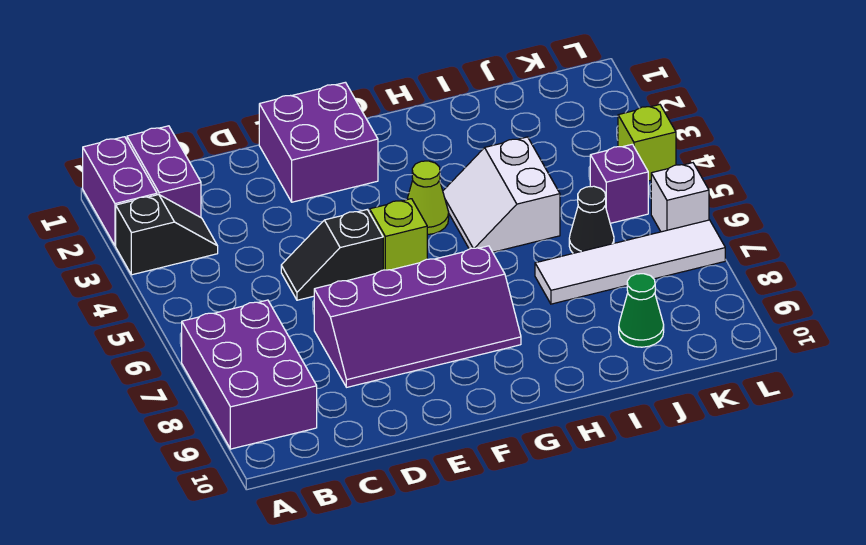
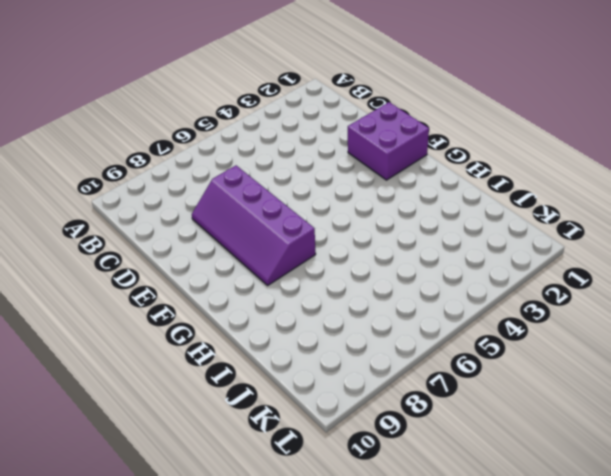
none -> purple brick A1:A2 level 1
none -> black slope A3:B3 level 1 top A
none -> purple brick A7:B9 level 1

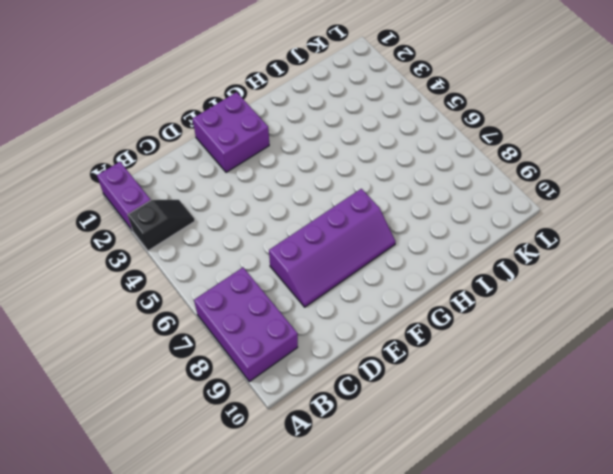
none -> purple brick B1:B2 level 1
none -> black slope D5:E5 level 1 top E
none -> lime brick F5 level 1

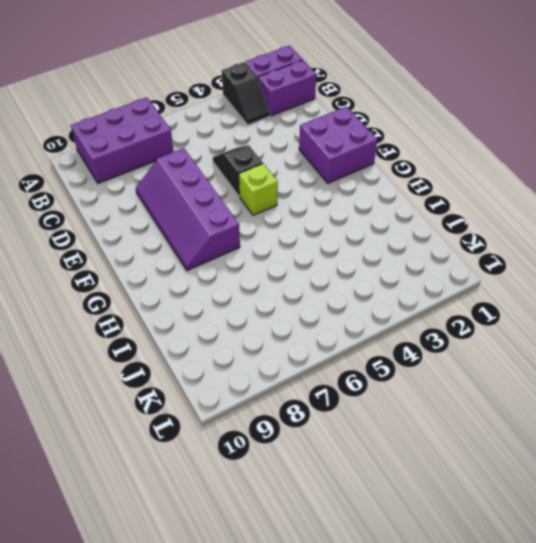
none -> lime cone G4 level 1
none -> white slope H4:I5 level 1 top I
none -> white tile I7:L7 level 1

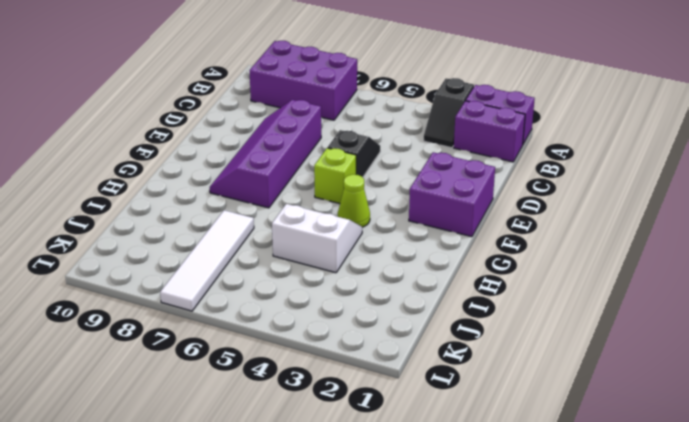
none -> black cone J6 level 1
none -> green cone J9 level 1
none -> purple brick K5 level 1

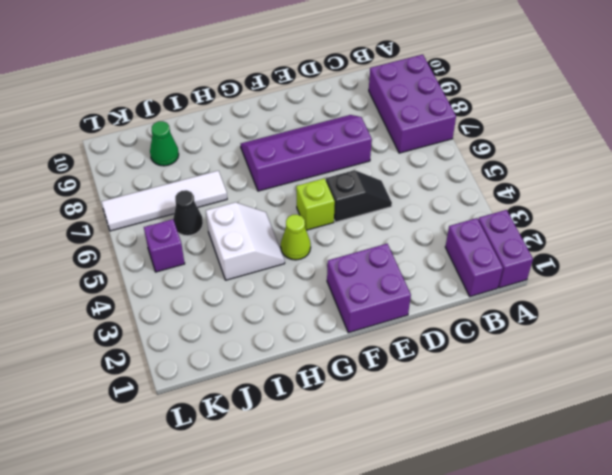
none -> black slope A3:B3 level 1 top A
none -> lime brick L4 level 1
none -> white brick L6 level 1

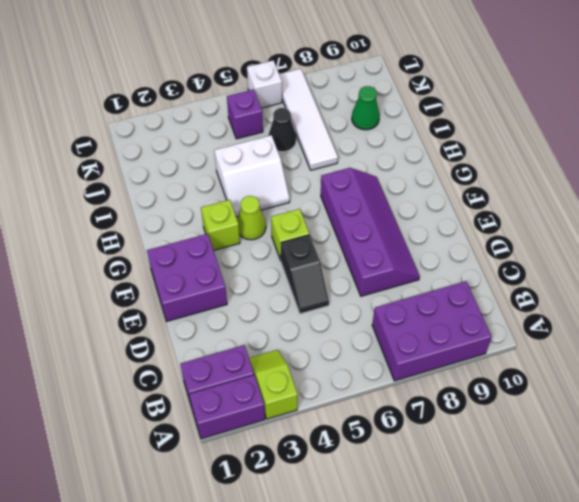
lime slope A3:B3 level 1 top A -> black slope A3:B3 level 1 top A
lime brick G3 level 1 -> lime brick L4 level 1

